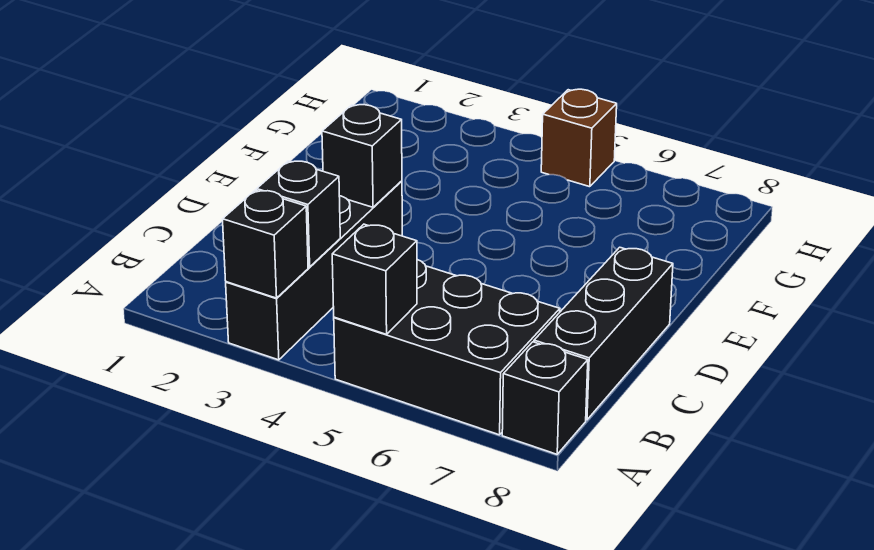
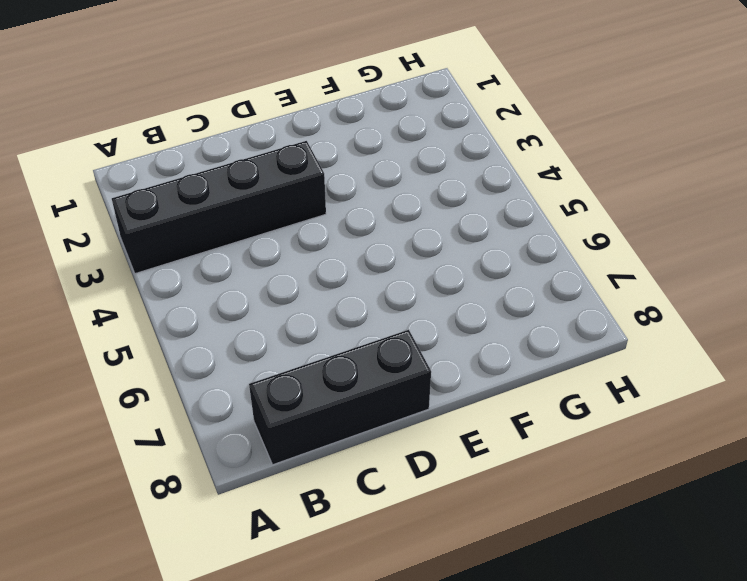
none -> black brick A5:B7 level 1
none -> black brick A8 level 1

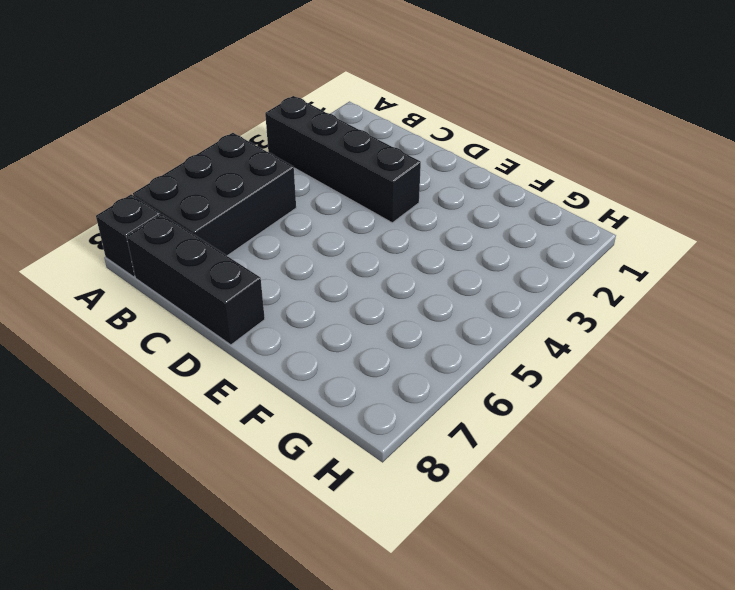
none -> brown brick H5 level 1
none -> black brick A3 level 2

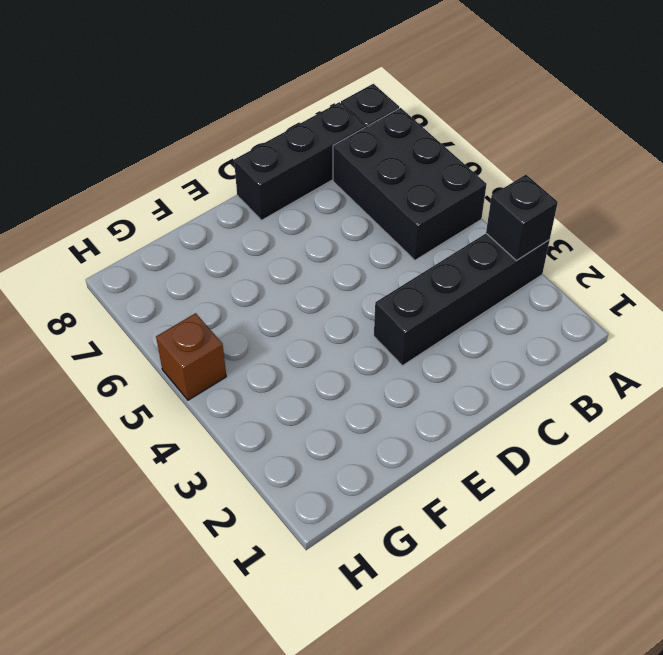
none -> black brick A5 level 2
none -> black brick B3 level 2

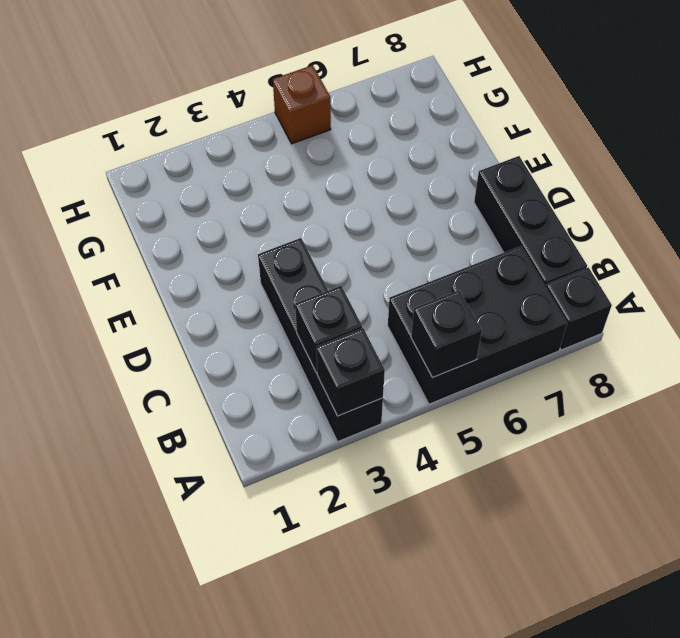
none -> black brick D3 level 2

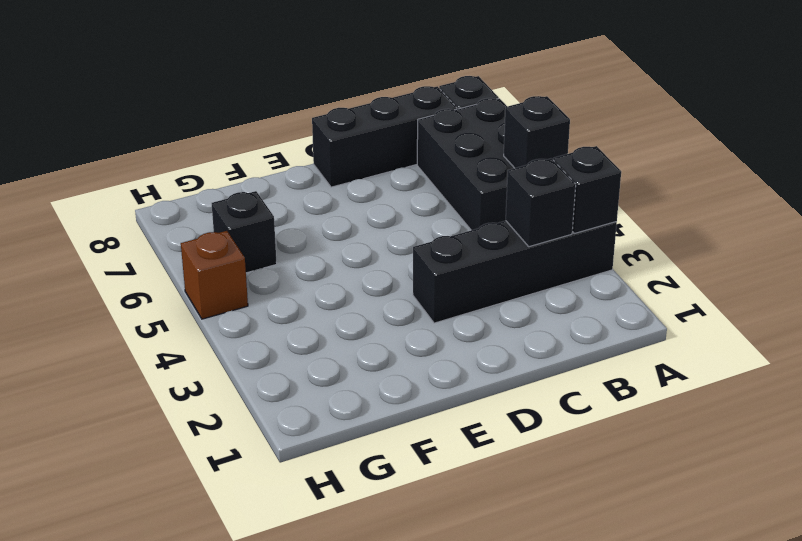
black brick G6 level 1 -> black brick D3 level 2

